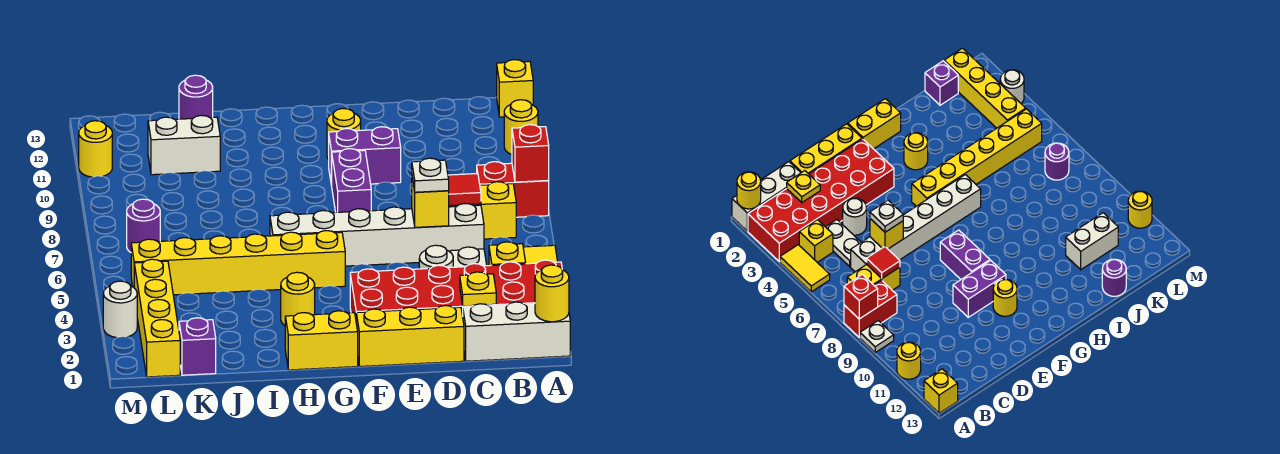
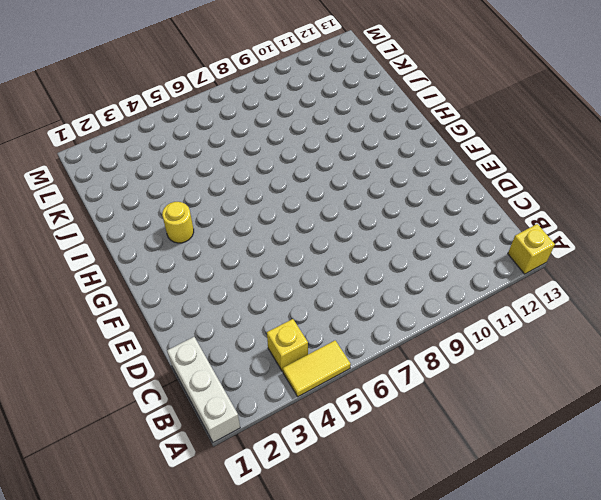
none -> red brick A2:F3 level 1
none -> red brick A8:B8 level 1
none -> white plate A9 level 1
none -> yellow round brick A11 level 1

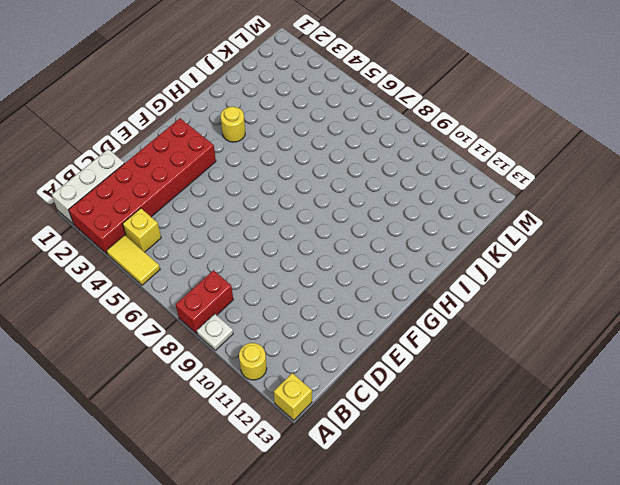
none -> yellow brick B7:C7 level 1
none -> white plate C4:C5 level 1
none -> white brick C6:H6 level 1
none -> yellow brick D1:F1 level 1

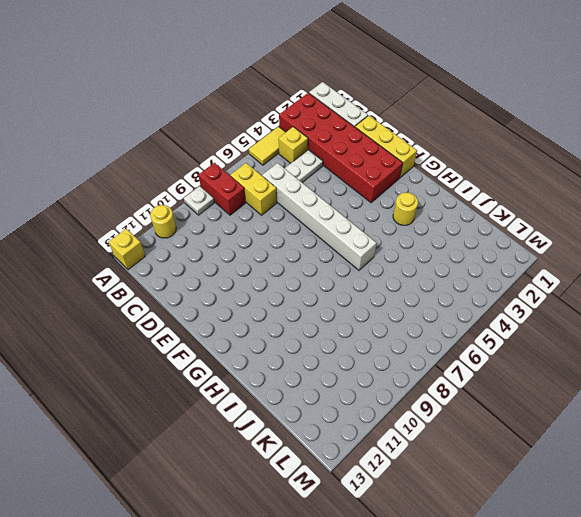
none -> white round brick D4 level 1
none -> purple brick E10:F10 level 1
none -> purple brick F8:F9 level 1
none -> yellow round brick F11 level 1

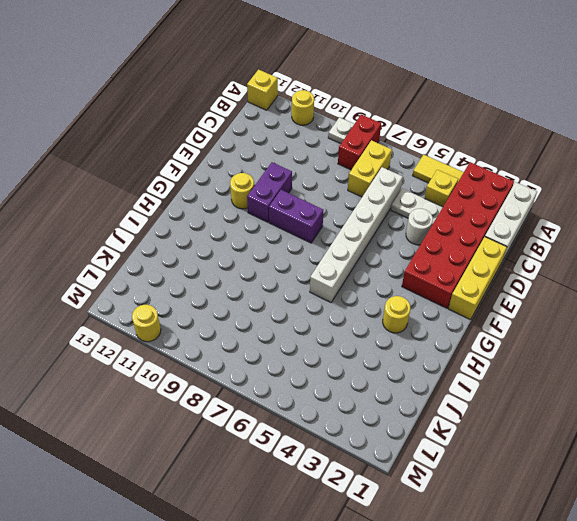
none -> yellow brick G1:H1 level 1
none -> yellow brick G5:L5 level 1
none -> white brick J11:K11 level 1
none -> purple round brick J13 level 1

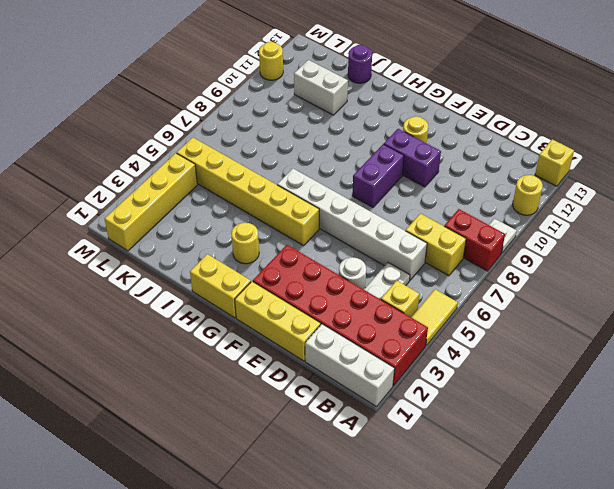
none -> purple brick K1 level 1
none -> purple round brick L7 level 1
none -> white round brick M3 level 1
none -> yellow round brick A1 level 2

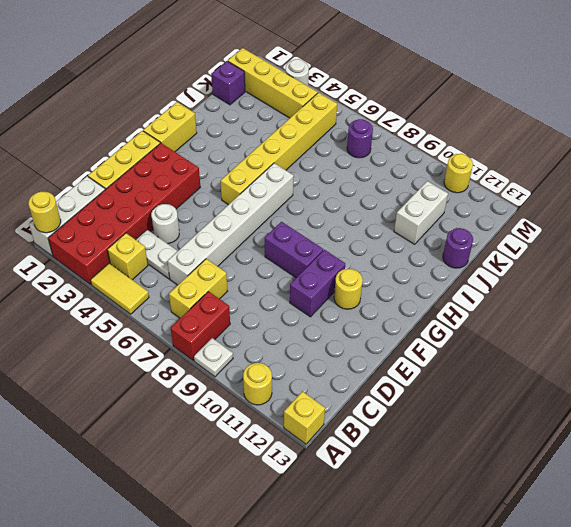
none -> yellow round brick H3 level 1
none -> red brick A8 level 2
none -> yellow plate C2 level 2
none -> red tile C7 level 2

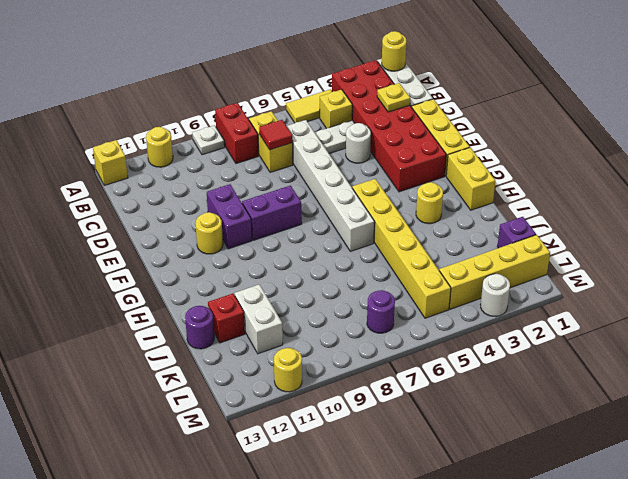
red brick J12 level 1 -> red brick A8 level 2
none -> yellow brick D6 level 2
none -> white plate D6 level 3

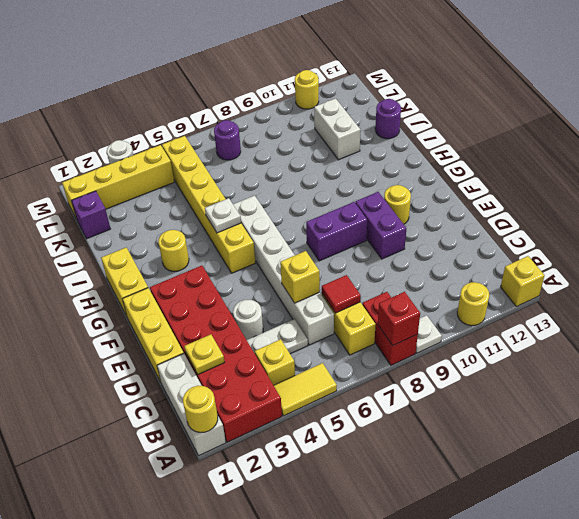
white plate H5 level 2 -> white plate D6 level 3

